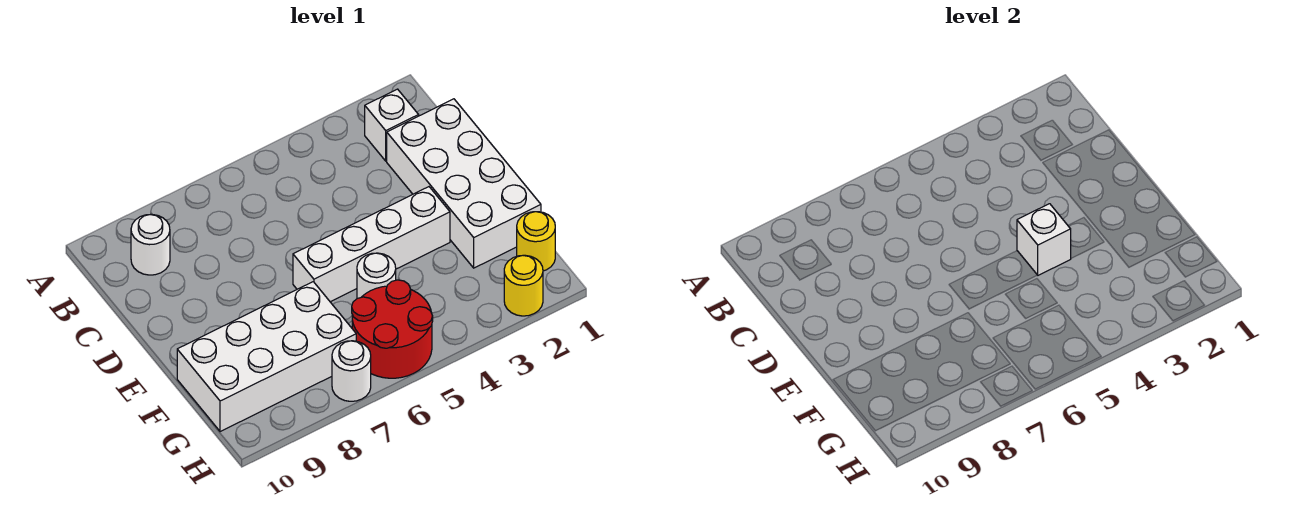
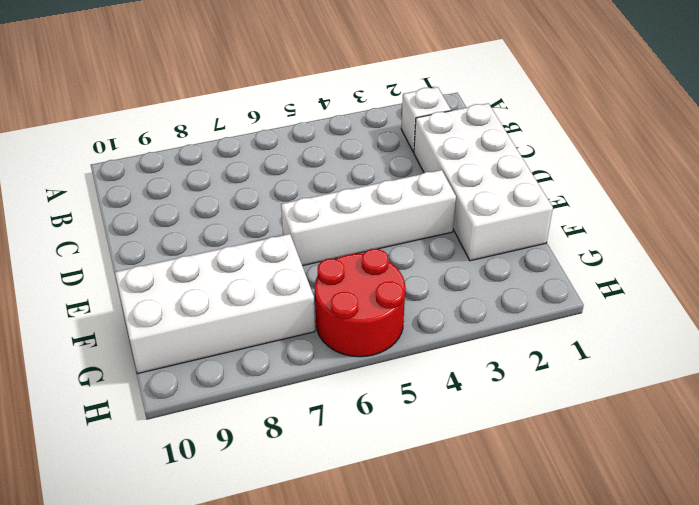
none -> white round brick B9 level 1
none -> white round brick F5 level 1

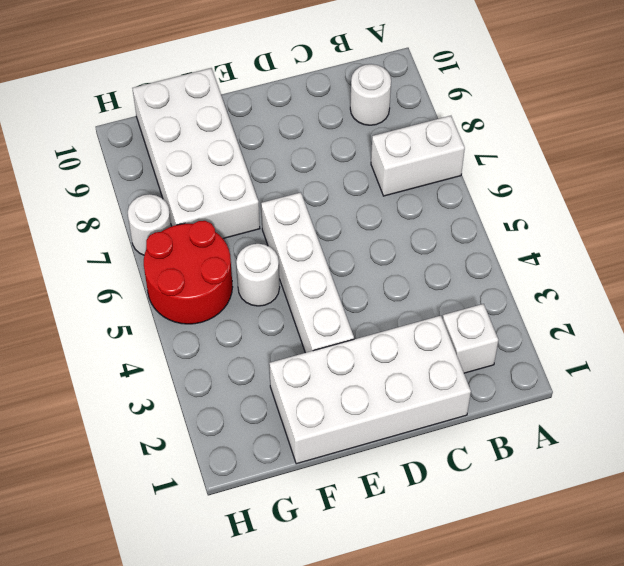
white brick A7:B7 level 1 -> none
none -> yellow round brick G1 level 1
none -> yellow round brick H2 level 1

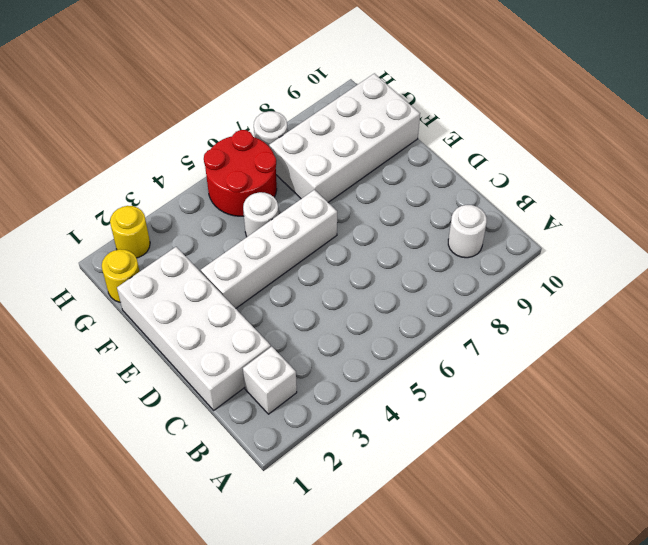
none -> white brick E4 level 2

